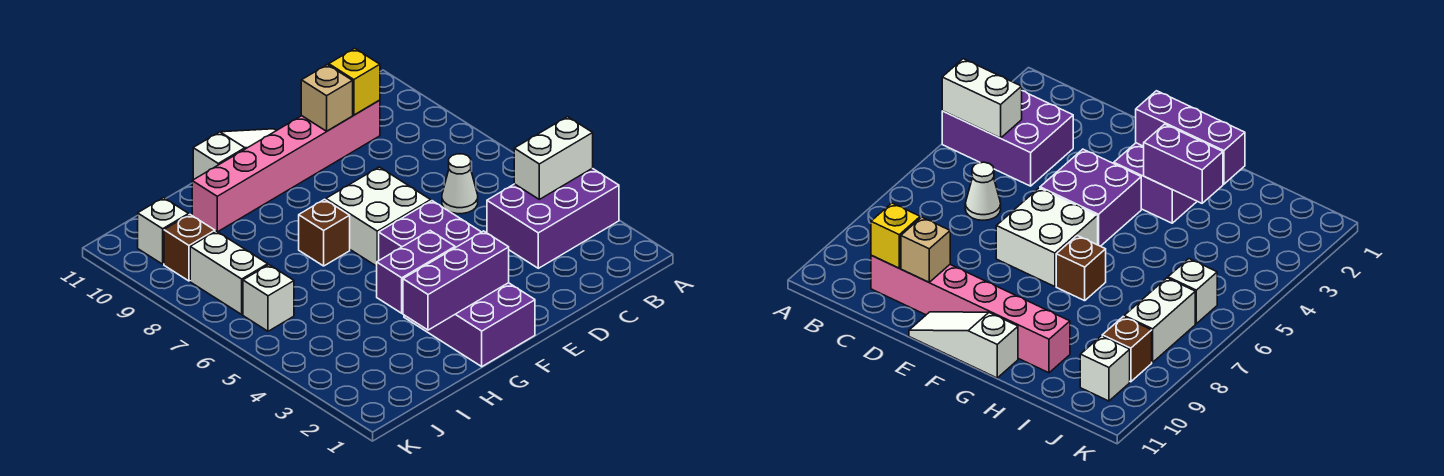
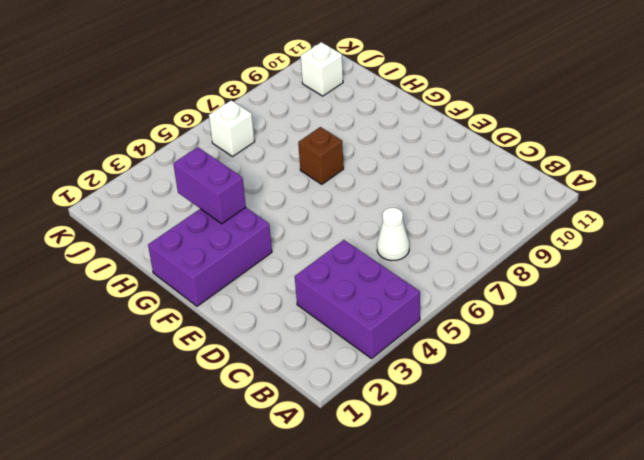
none -> pink brick C10:H10 level 1
none -> purple brick E4:F5 level 1
none -> white brick E6:F7 level 1

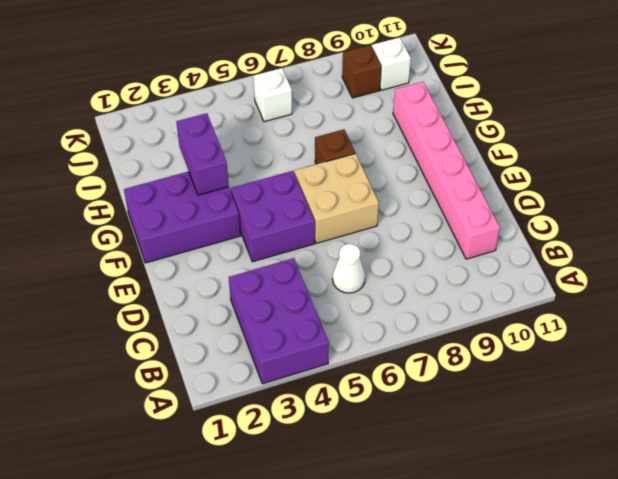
tan brick E6:F7 level 1 -> white brick E6:F7 level 1
none -> white slope E11:G11 level 1 top G
none -> white brick J7:J8 level 1
none -> white brick A4:B4 level 2

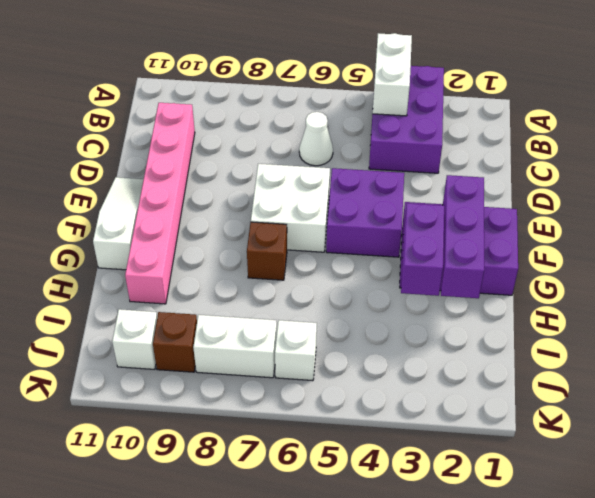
none -> yellow brick C10 level 2
none -> tan brick D10 level 2

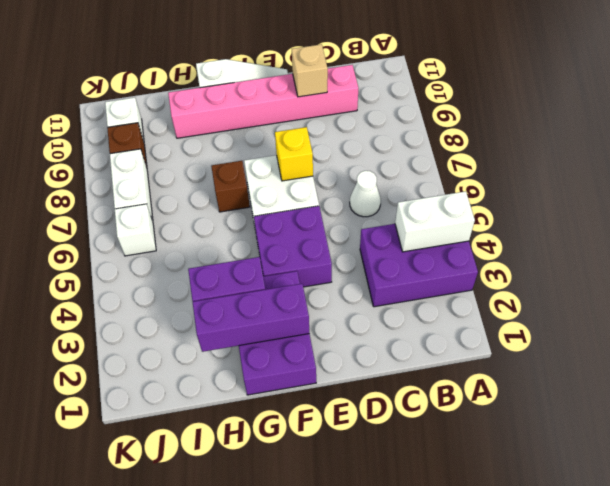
yellow brick E7 level 2 -> yellow brick C10 level 2

